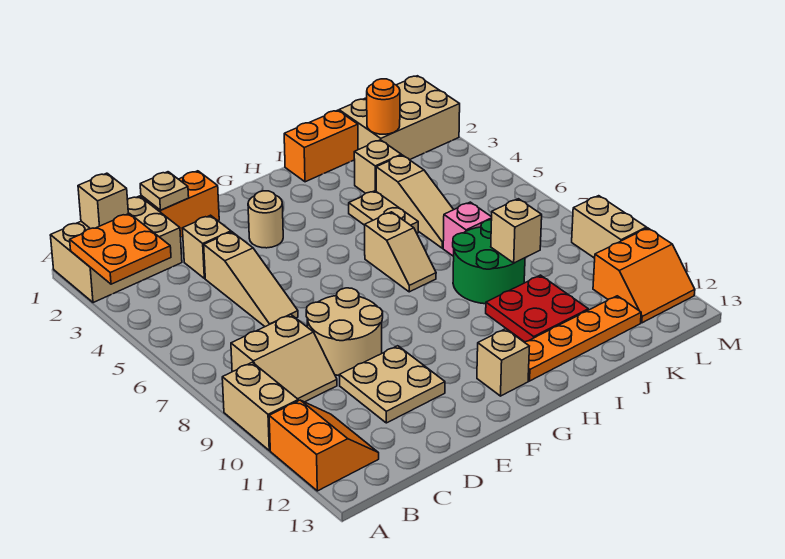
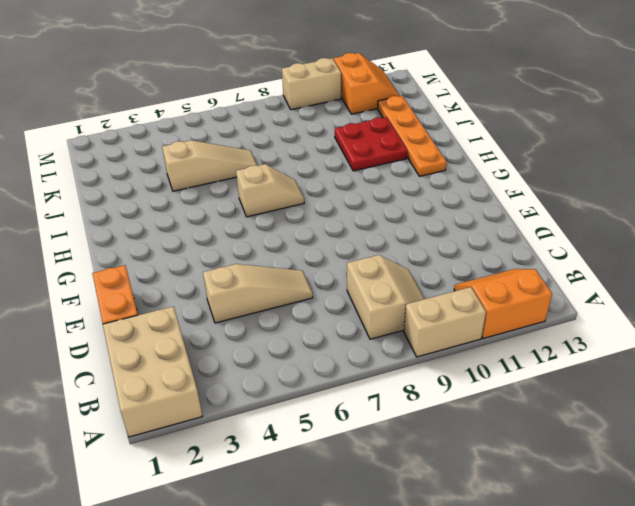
none -> tan brick D3 level 1
none -> tan round brick D8:E9 level 1
none -> tan plate D10:E11 level 1

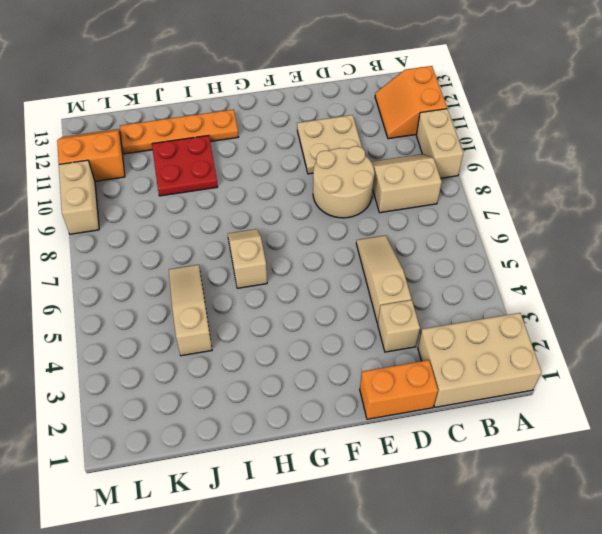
none -> tan round brick F3 level 1
none -> tan brick G12 level 1
none -> orange brick I1:J1 level 1

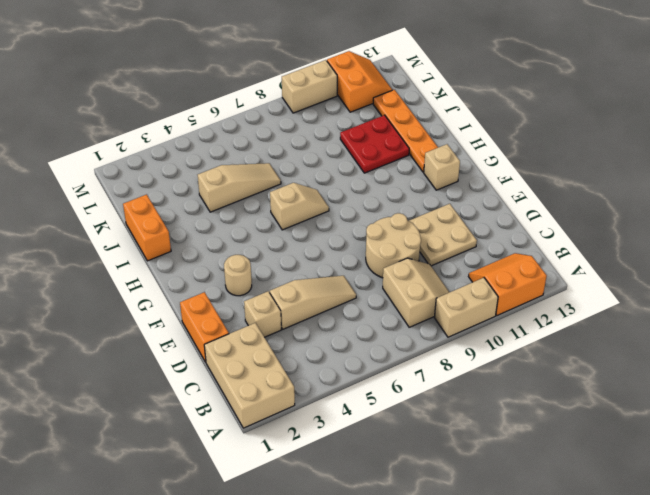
none -> tan plate I4:I5 level 1
none -> green round brick I8:J9 level 1
none -> tan brick J3 level 1

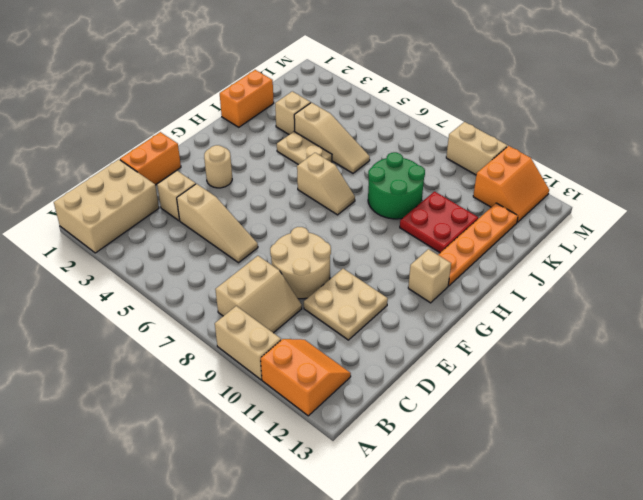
none -> pink brick J7 level 1
none -> tan brick K1:M2 level 1
none -> orange plate A2:B3 level 2

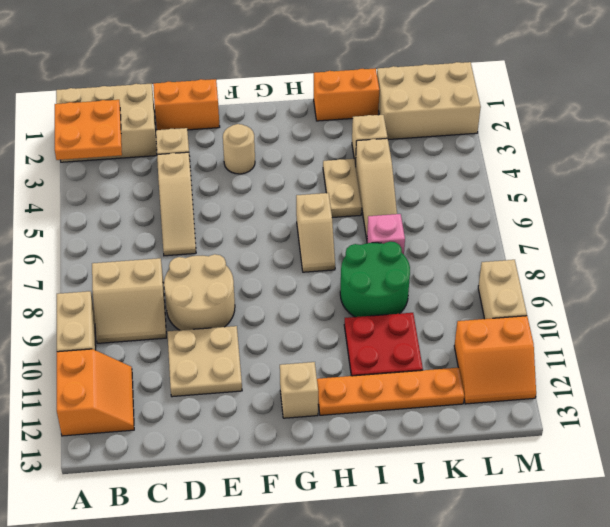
none -> tan brick B1 level 2
none -> tan plate D1 level 2
none -> tan brick J9 level 2

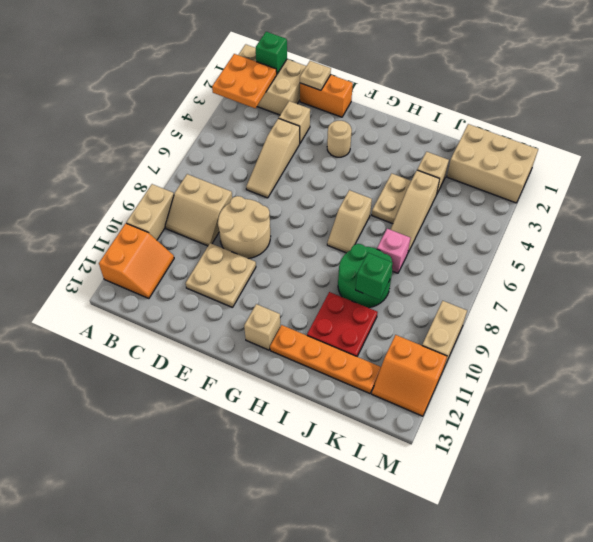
green brick B1 level 2 -> tan brick B1 level 2
green brick J9 level 2 -> tan brick J9 level 2
none -> orange brick I1:J1 level 1
none -> orange round brick K2 level 2

